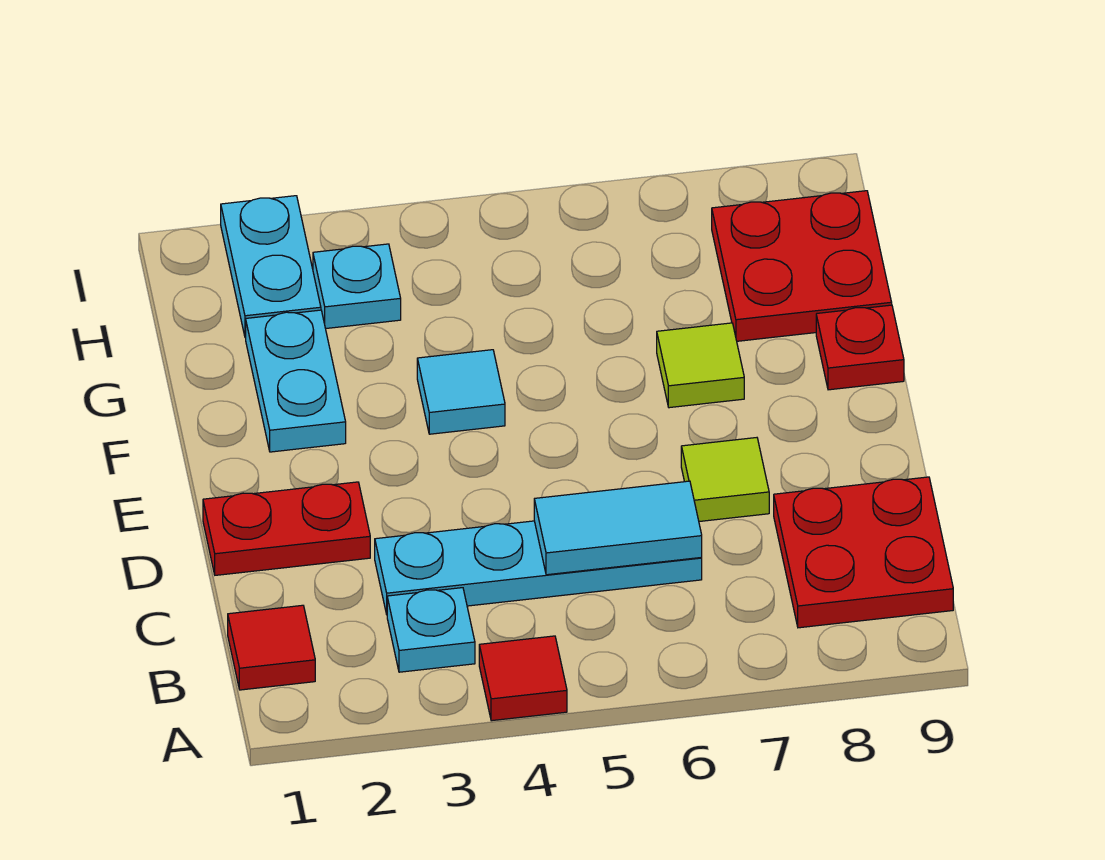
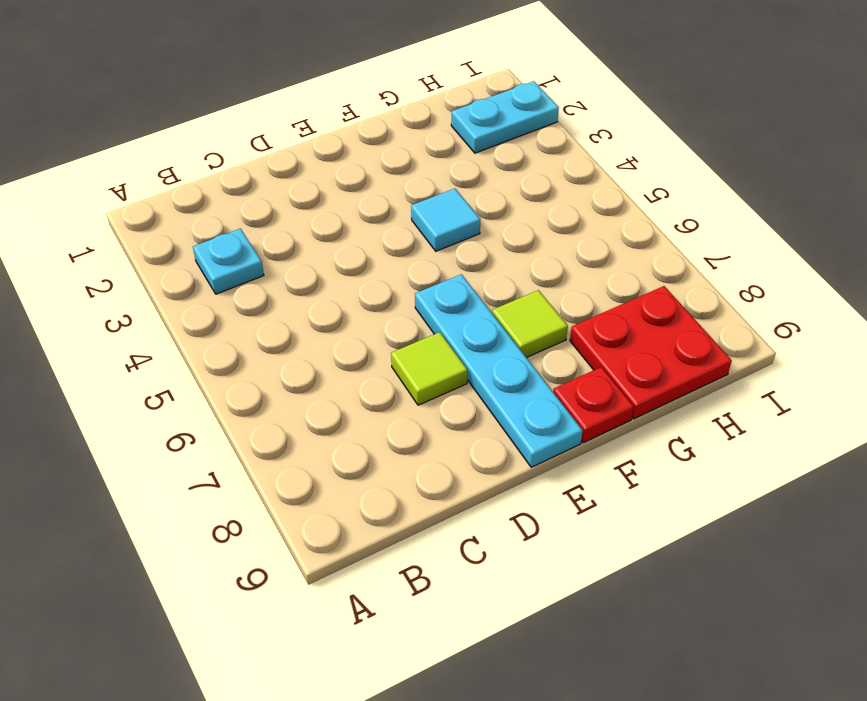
cyan plate E6:E9 level 1 -> cyan plate C3:C6 level 1
none -> red tile A4 level 1
none -> red tile B1 level 1
none -> red plate B8:C9 level 1

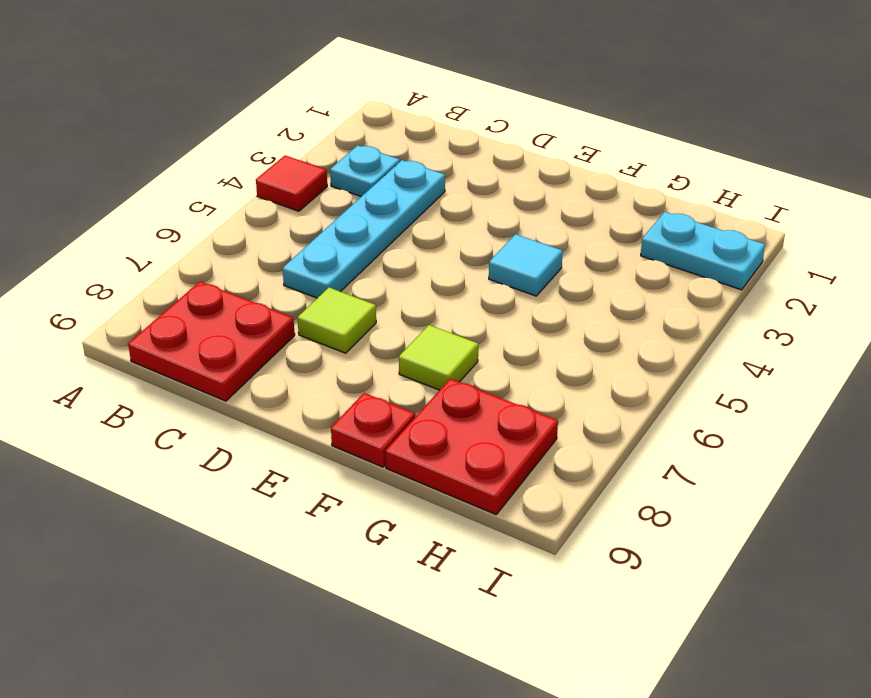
none -> red tile B1 level 1
none -> red plate D1:D2 level 1
none -> cyan plate F2:G2 level 1

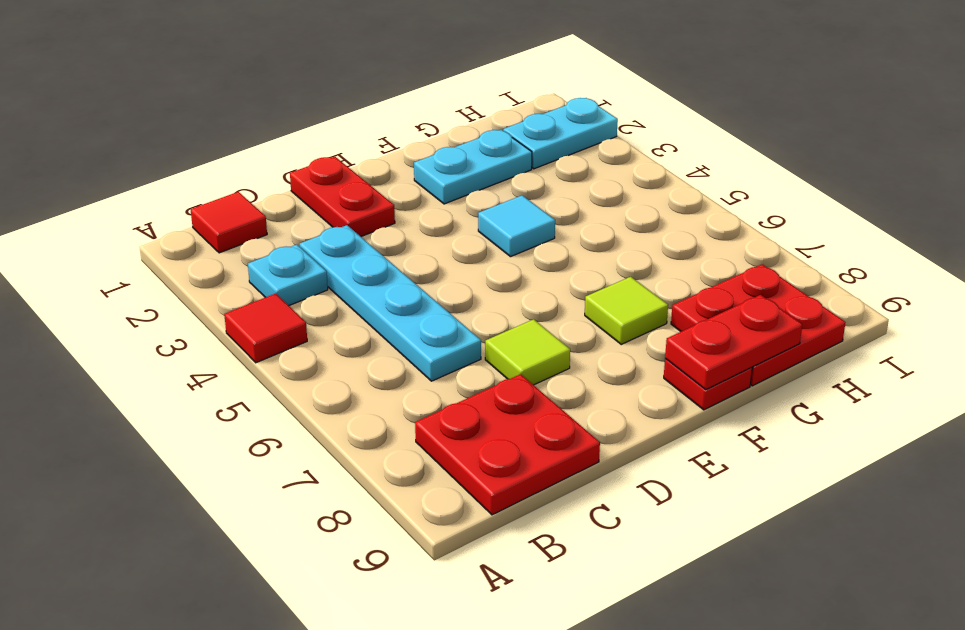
red plate F9:G9 level 2 -> none
none -> cyan plate H3 level 1
none -> cyan tile C5:C6 level 2

